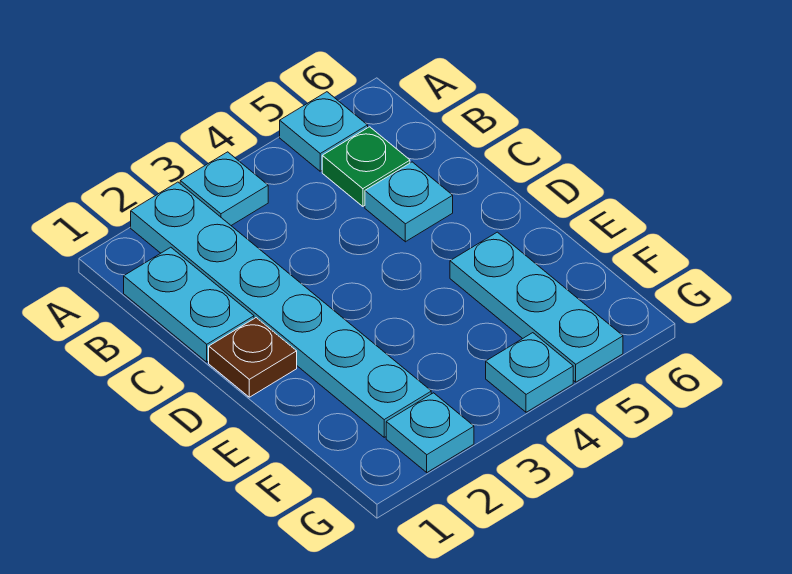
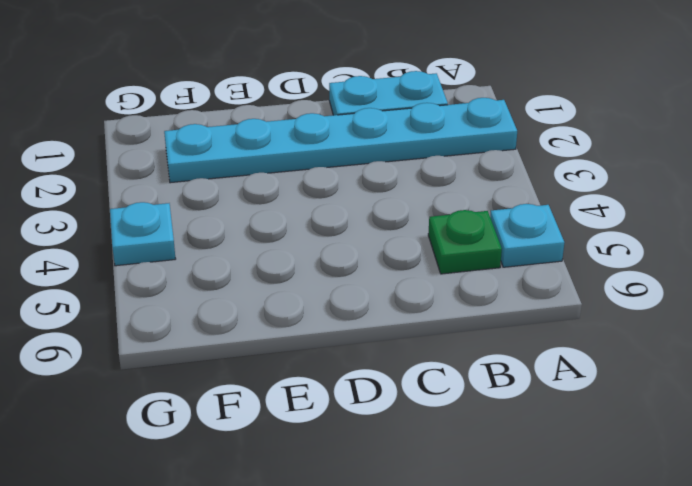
none -> cyan plate A3 level 1
none -> cyan plate C5 level 1

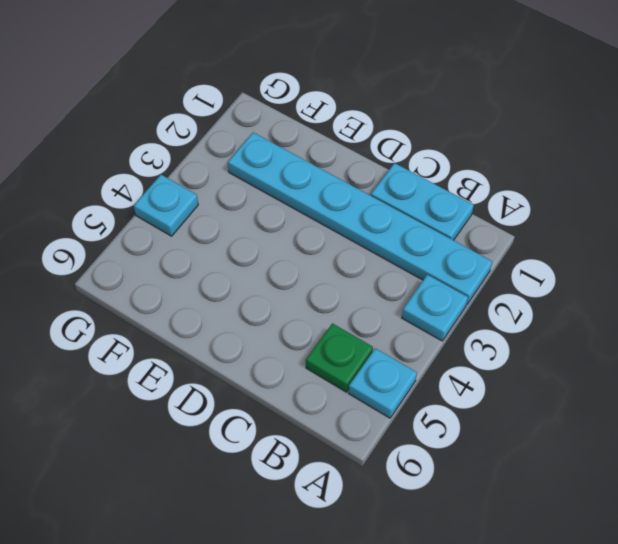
none -> cyan plate C5 level 1
none -> brown plate D1 level 1

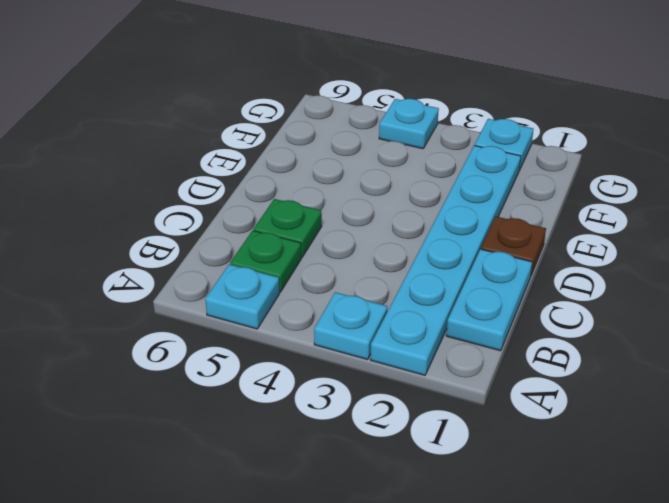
green plate C5 level 1 -> cyan plate C5 level 1
none -> cyan plate E5:G5 level 1

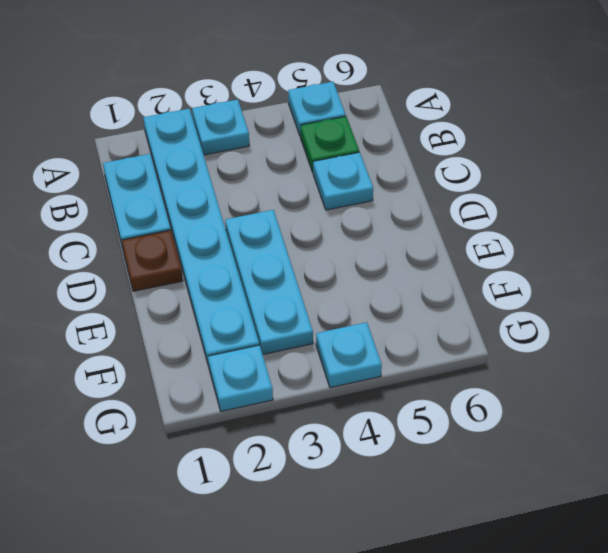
cyan plate D3:F3 level 1 -> cyan plate E5:G5 level 1

